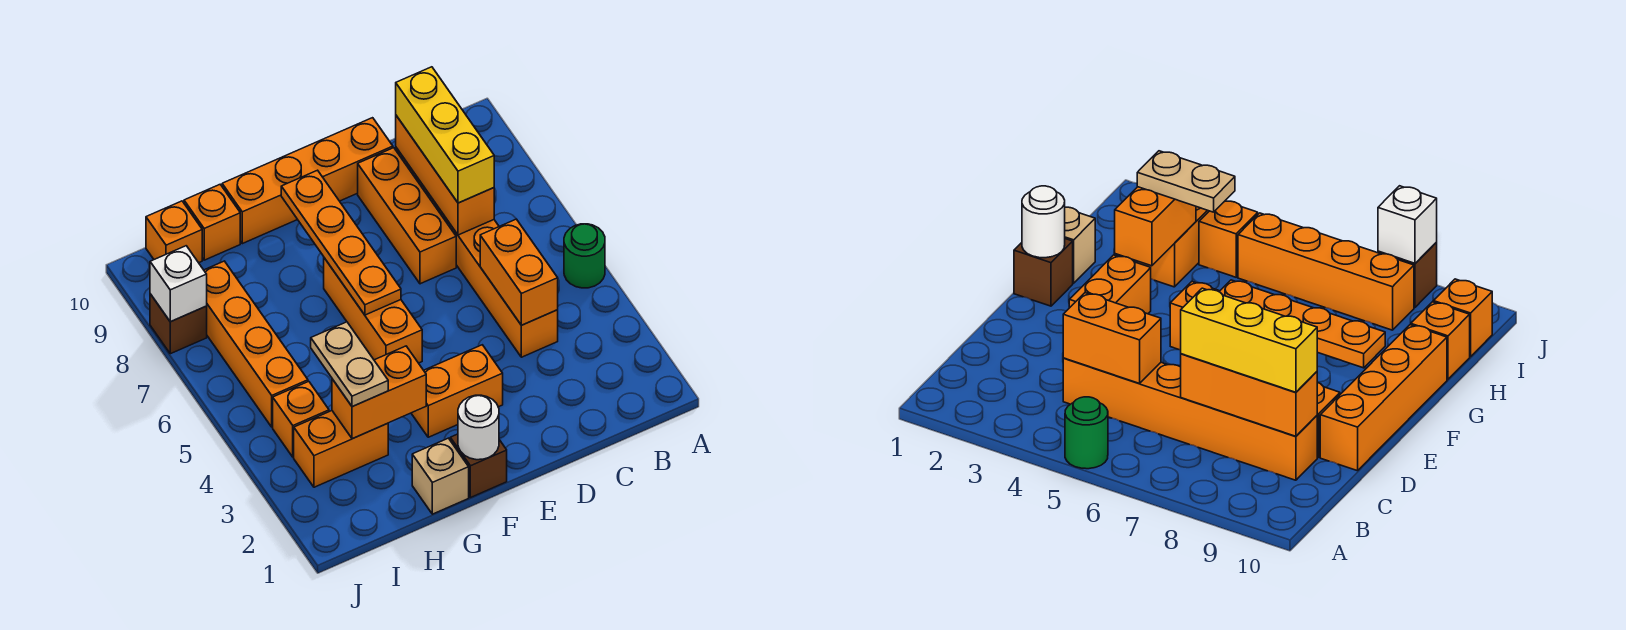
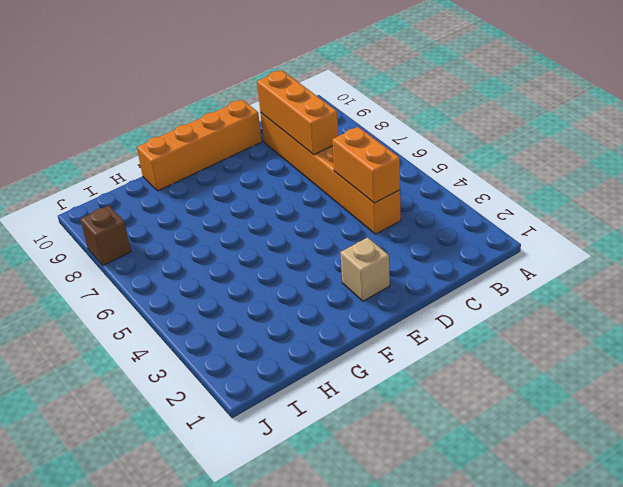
tan brick E2 level 1 -> tan brick G1 level 1
none -> green round brick A5 level 1
none -> orange brick D7:D9 level 1
none -> orange brick E3:F3 level 1

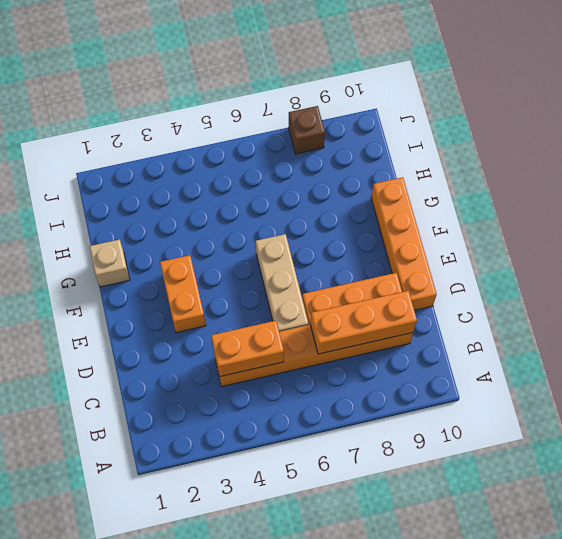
tan brick D6:F6 level 1 -> orange brick F5:F7 level 1
none -> green round brick A5 level 1
none -> brown brick F1 level 1
none -> orange brick H3:I3 level 1

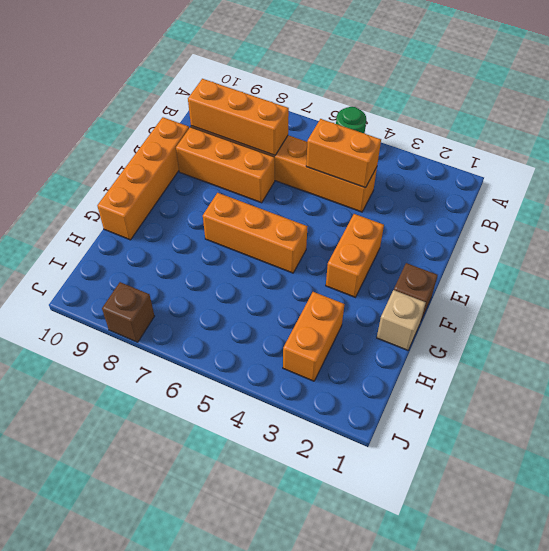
none -> orange brick H10 level 1
none -> orange brick I4 level 1
none -> orange brick I5:I8 level 1

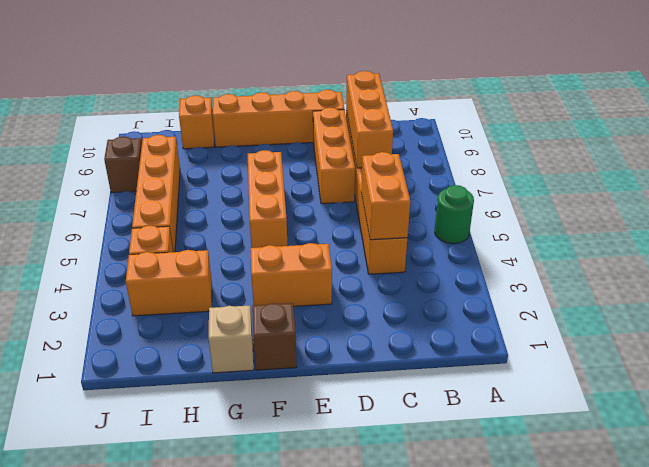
none -> orange brick I10 level 1
none -> white round brick F1 level 2
none -> orange plate F6:F9 level 2

